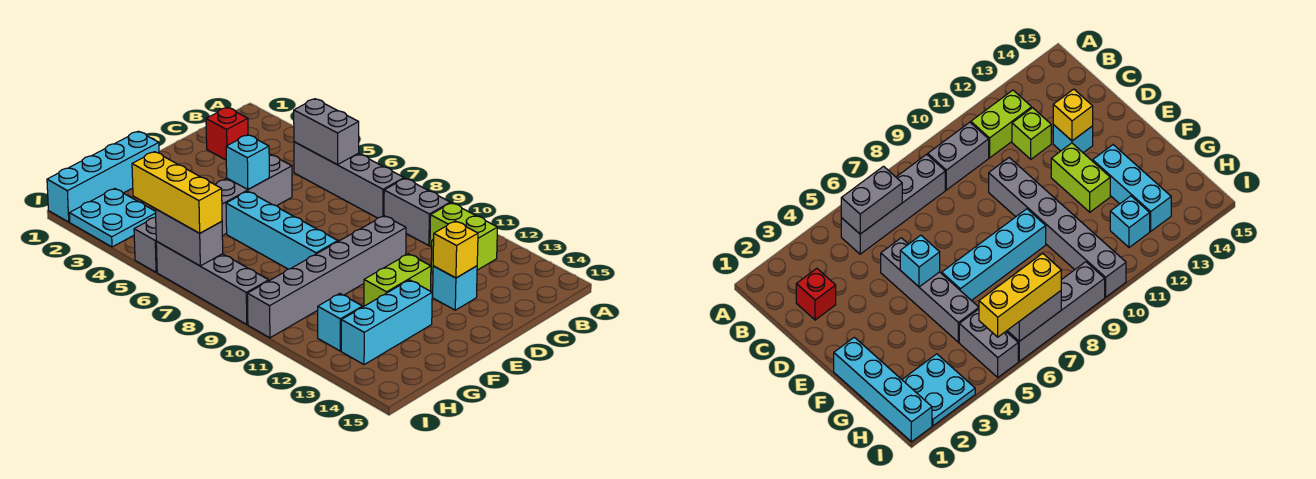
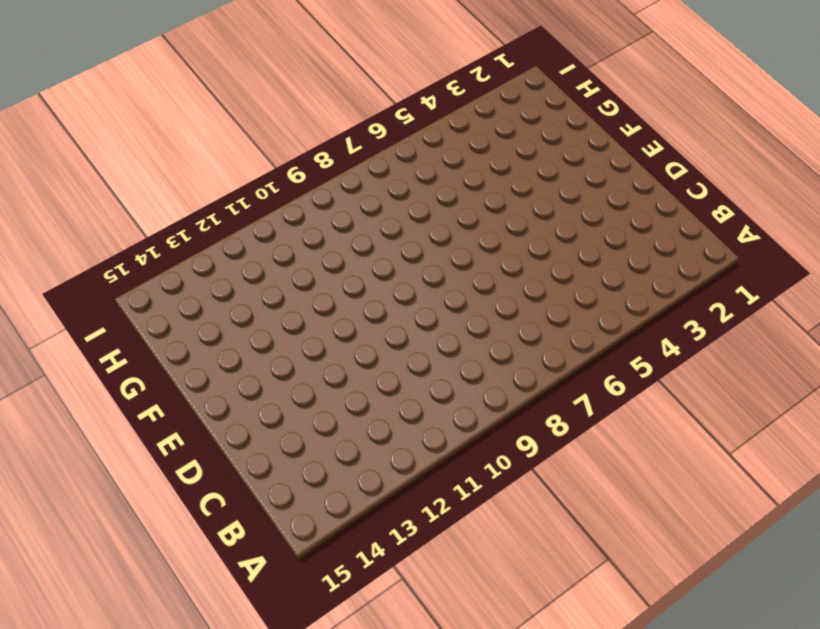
none -> grey brick B5:B8 level 1
none -> grey brick B9:B10 level 1
none -> lime brick B11:B12 level 1

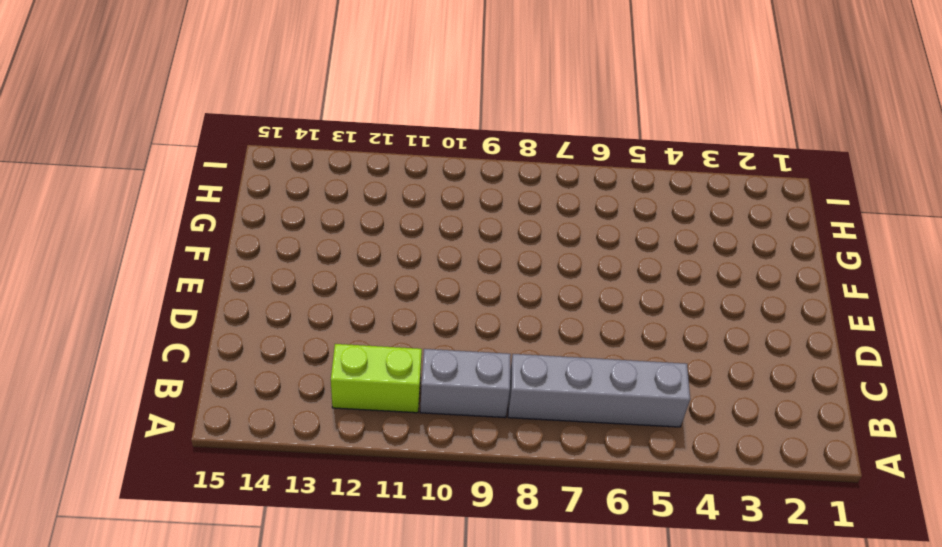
none -> red brick C2 level 1
none -> lime brick C12 level 1
none -> grey brick D5:G5 level 1

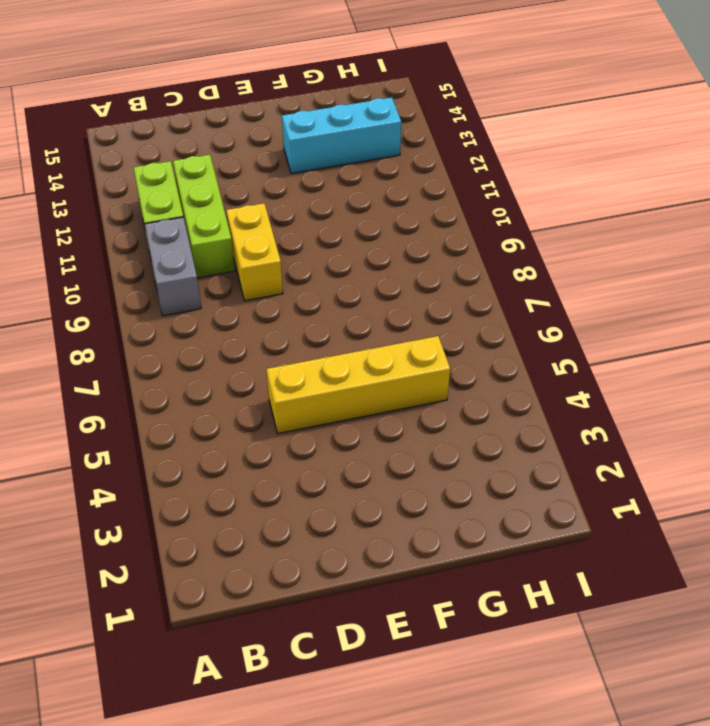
lime brick C10:C12 level 1 -> lime brick C12 level 1
yellow brick D5:G5 level 1 -> grey brick D5:G5 level 1
yellow brick D9:D10 level 1 -> grey brick D10:I10 level 1
none -> grey brick B5:B8 level 1
none -> red brick C2 level 1
none -> cyan brick D13 level 1

